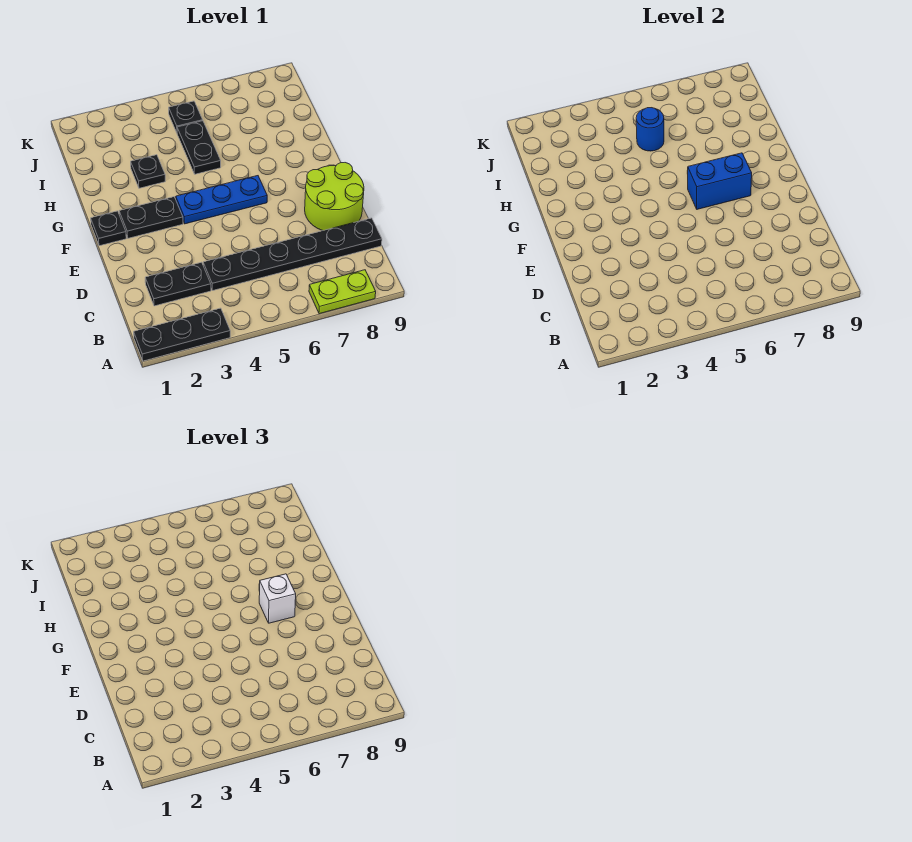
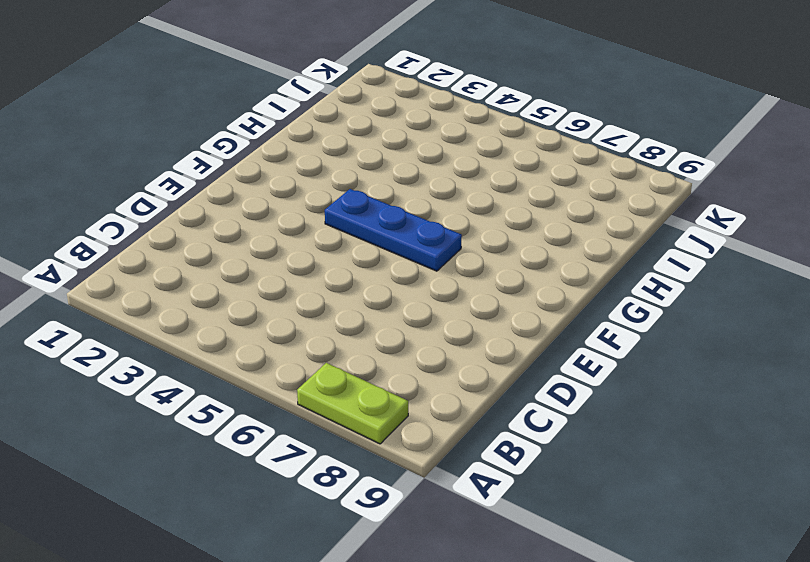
none -> black plate A1:A3 level 1
none -> black plate C2:C3 level 1
none -> black plate C4:C9 level 1

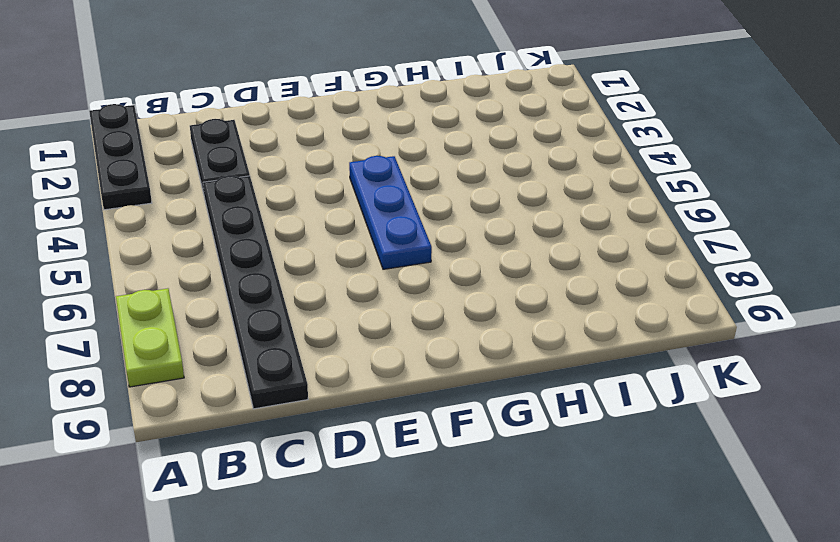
none -> lime round brick D8:E9 level 1
none -> black plate F1 level 1
none -> black plate F2:F3 level 1

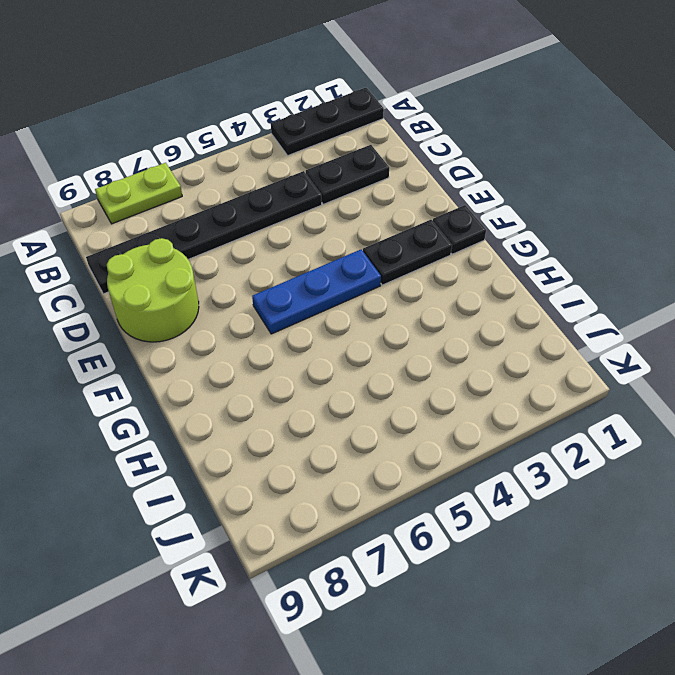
none -> black plate H3 level 1
none -> black plate H5:I5 level 1
none -> black plate J5 level 1

